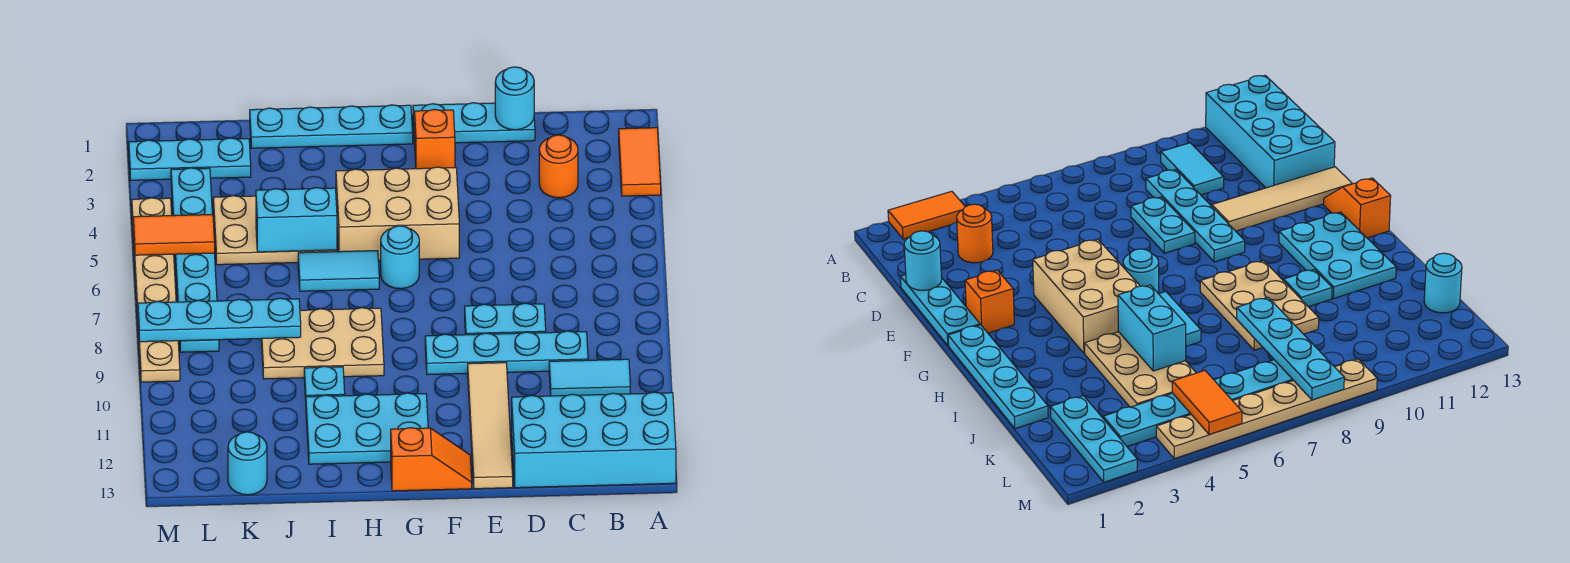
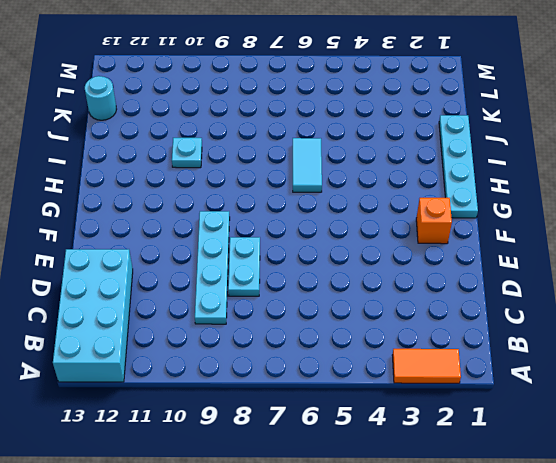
none -> cyan tile B10:C10 level 1
none -> orange round brick C3 level 1
none -> cyan plate D1:F1 level 1

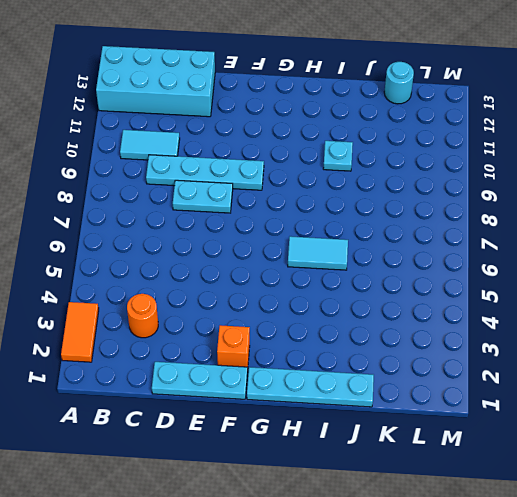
none -> tan tile E10:E13 level 1
none -> tan brick F4:H5 level 1
none -> orange slope F13:G13 level 1 top G

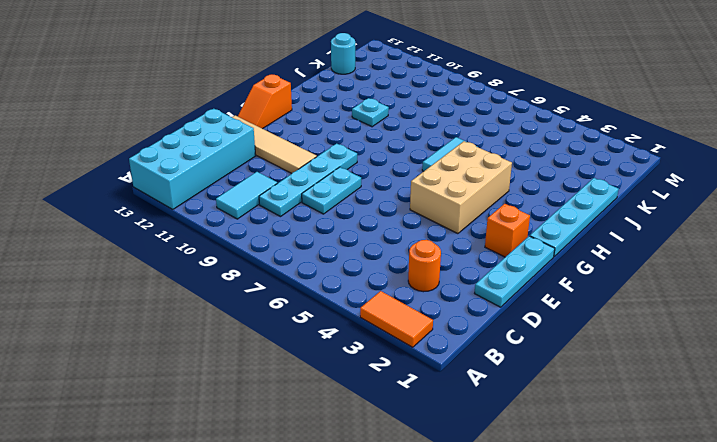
none -> cyan round brick G6 level 1
none -> cyan plate G11:I12 level 1
none -> tan plate H8:J9 level 1

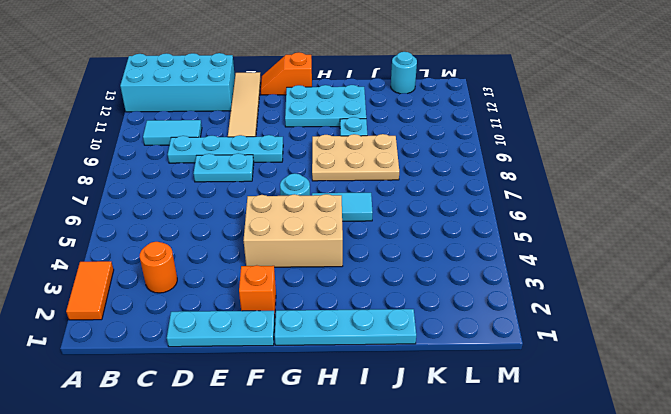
none -> tan plate I4:K5 level 1
none -> cyan plate K2:M2 level 1
none -> cyan plate L3:L8 level 1

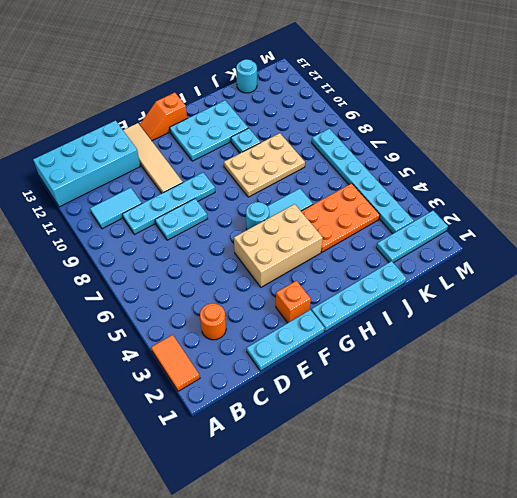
orange plate I4:K5 level 1 -> tan plate I4:K5 level 1
none -> tan plate M4:M9 level 1
none -> cyan round brick D1 level 2
none -> cyan brick I5:J5 level 2

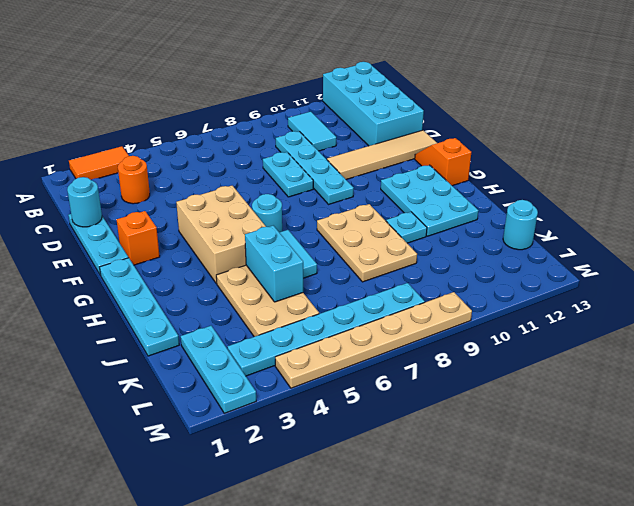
none -> cyan plate J8:M8 level 2
none -> orange tile L5:M5 level 2

